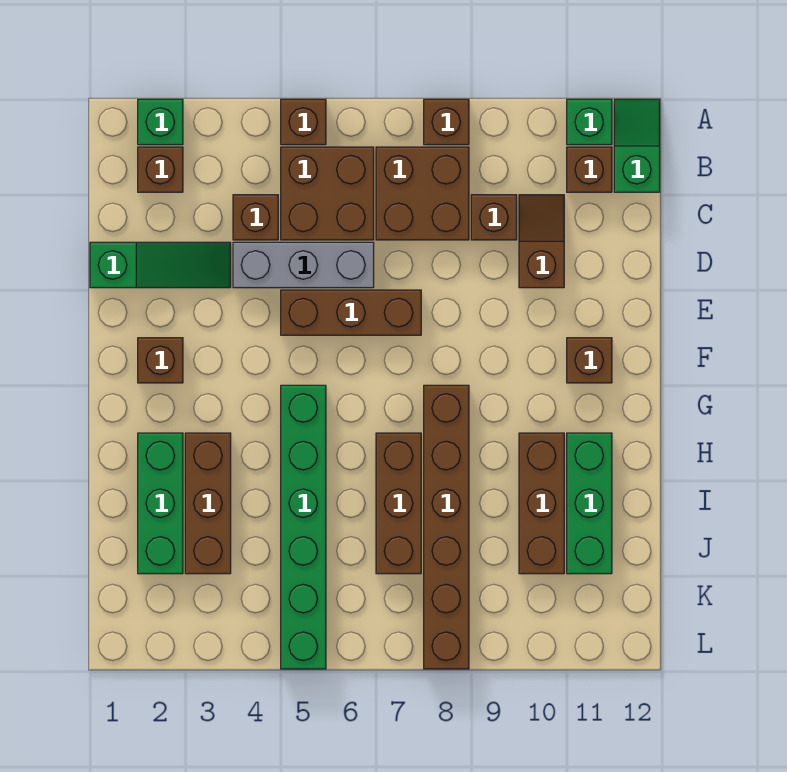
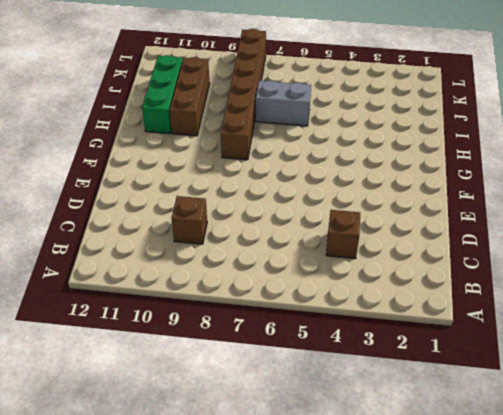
grey brick I6:I7 level 1 -> brown brick H7:J7 level 1
none -> green brick A2 level 1
none -> brown brick A5 level 1
none -> brown brick A8 level 1

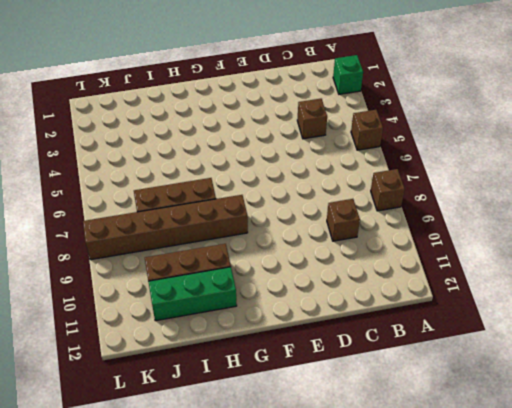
none -> green brick A11 level 1
none -> green slope A12:B12 level 1 top B
none -> brown brick B2 level 1

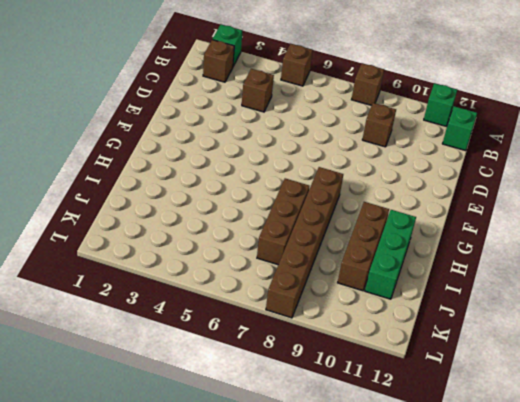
none -> brown brick B5:C6 level 1
none -> brown brick B7:C8 level 1
none -> brown brick B11 level 1

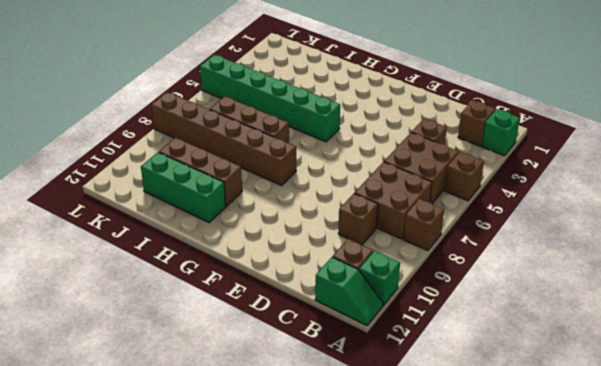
none -> brown slope C10:D10 level 1 top D
none -> green slope D1:D3 level 1 top 1
none -> grey brick D4:D6 level 1

